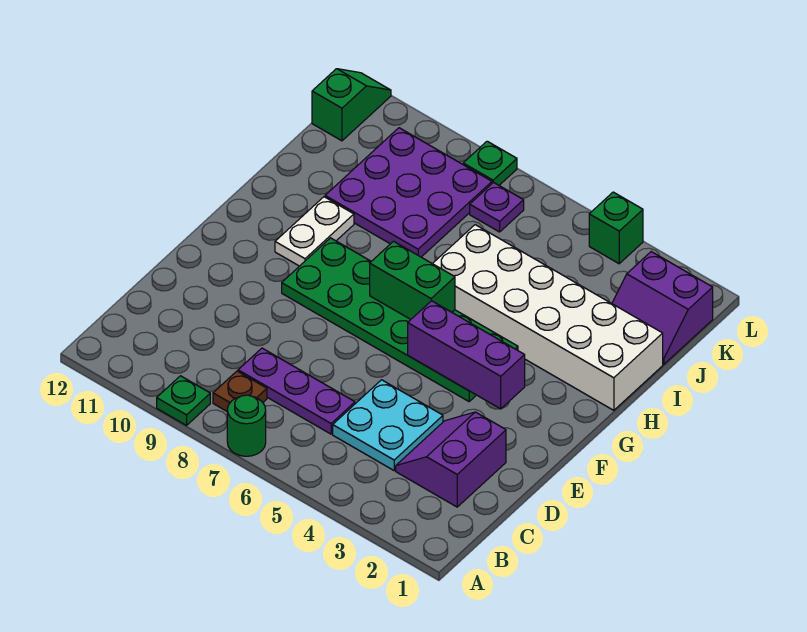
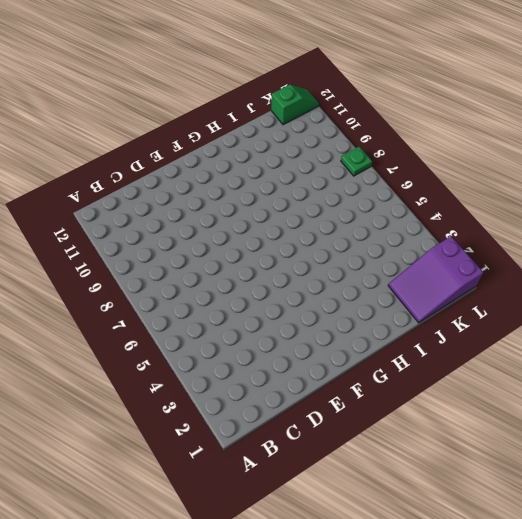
purple slope J1:L2 level 1 top L -> purple slope J1:K2 level 1 top K
none -> green round brick A7 level 1
none -> green plate A9 level 1
none -> brown plate B8 level 1

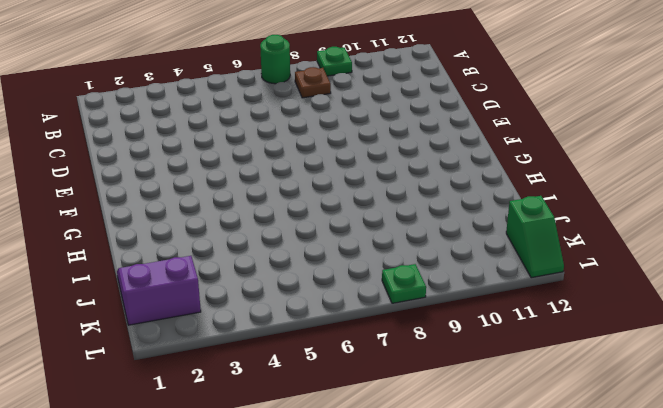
none -> purple slope C2:D3 level 1 top 2
none -> cyan plate C4:D5 level 1
none -> purple plate C6:C8 level 1

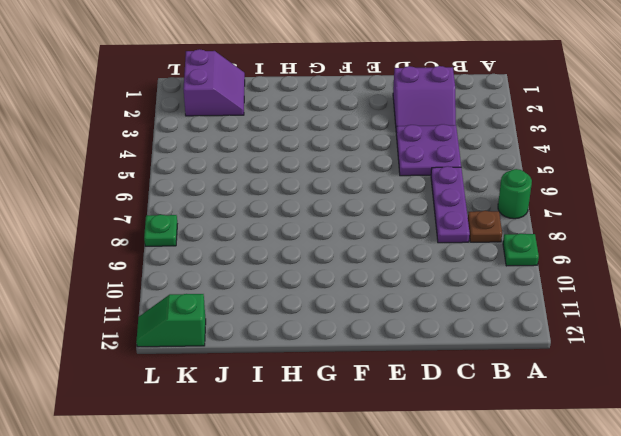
purple plate C4:D5 level 1 -> cyan plate C4:D5 level 1
none -> green plate F4:G9 level 1
none -> white plate G10:H10 level 1
none -> white brick H1:I6 level 1

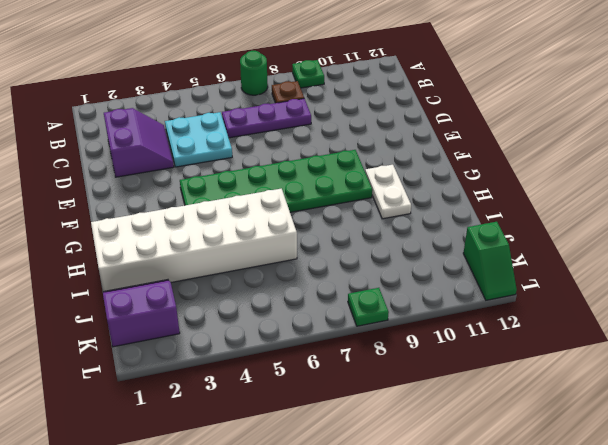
none -> purple plate I8:K10 level 1
none -> purple plate K7 level 1
none -> green brick L4 level 1

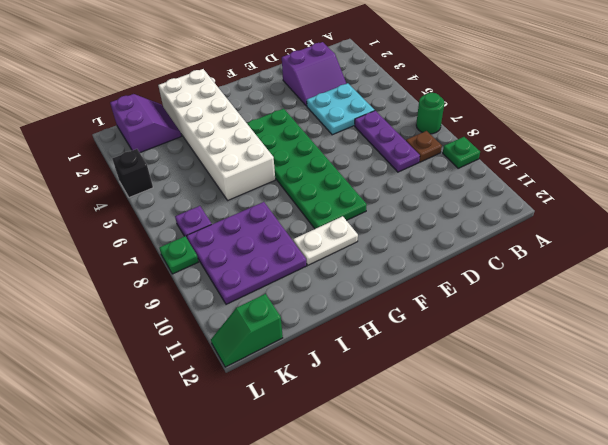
black brick L4 level 1 -> green brick L4 level 1
none -> purple brick F3:F5 level 2
none -> green brick G6:G7 level 2

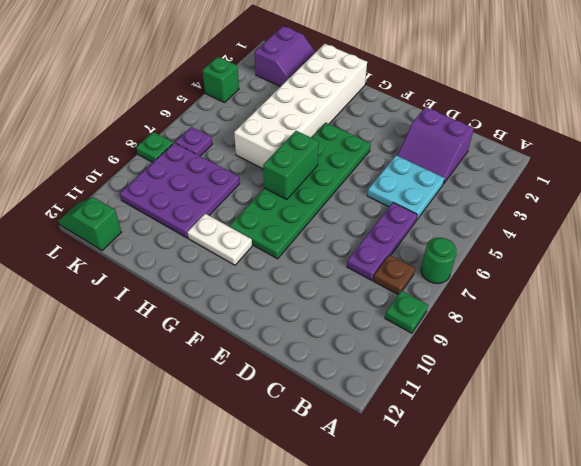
none -> purple brick F3:F5 level 2

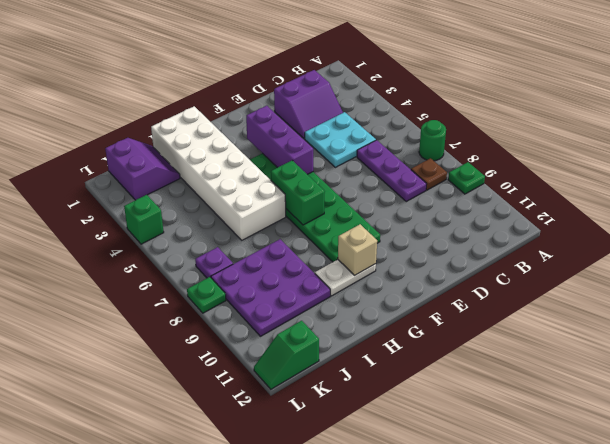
tan brick G10 level 2 -> none

